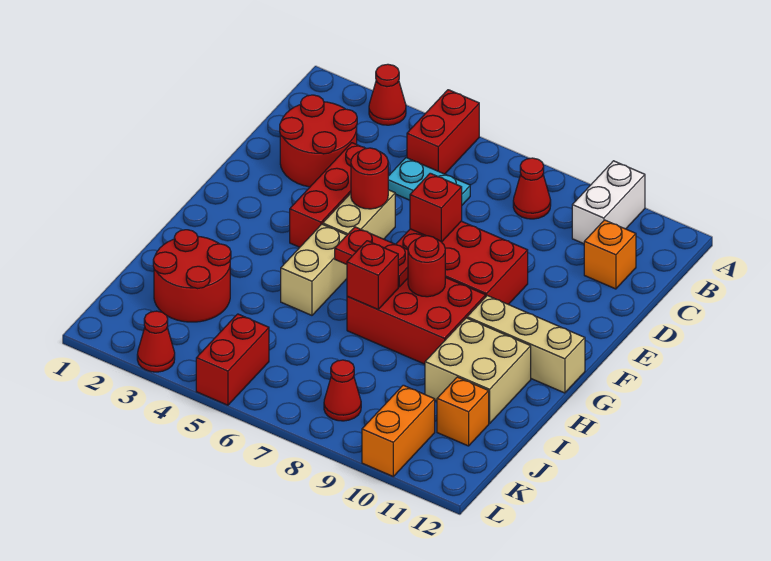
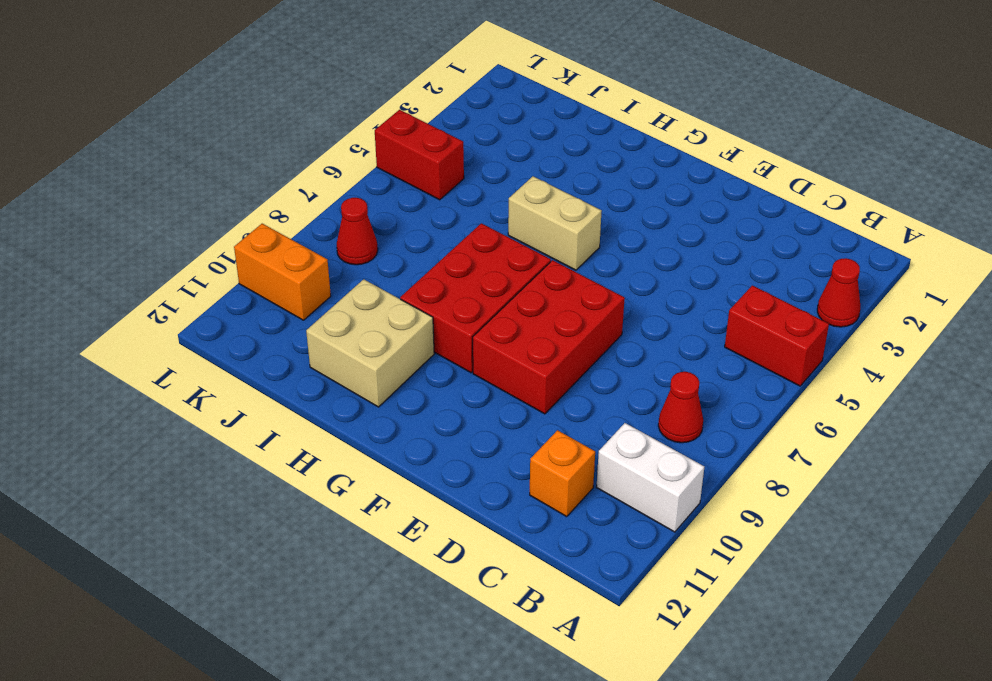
none -> red round brick C2:D3 level 1
none -> cyan plate C5:C6 level 1
none -> red brick D4:F4 level 1

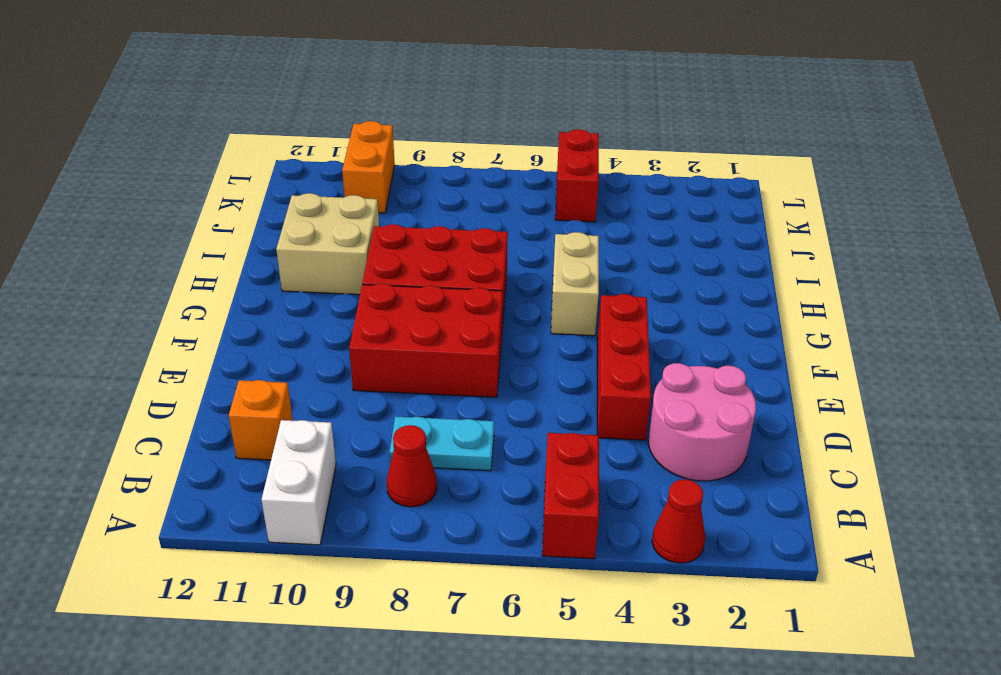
pink round brick C2:D3 level 1 -> red round brick C2:D3 level 1
cyan plate C7:C8 level 1 -> cyan plate C5:C6 level 1
none -> tan brick E5:F5 level 1
none -> tan brick G10:G12 level 1
none -> red round brick I2:J3 level 1

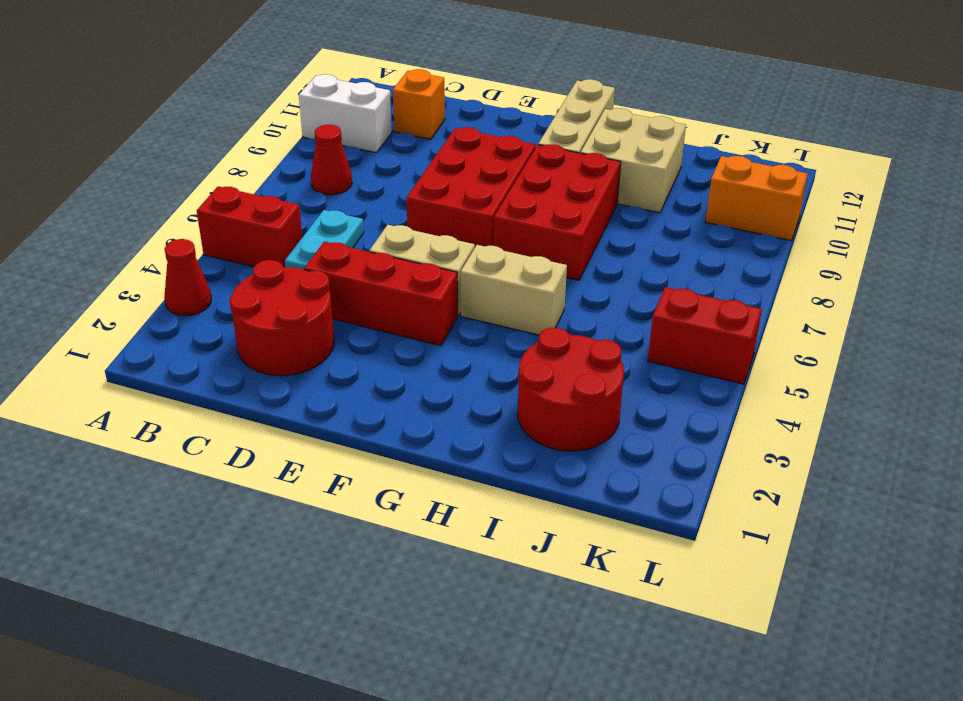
none -> orange brick J11 level 1
none -> red cone K8 level 1
none -> red cone L3 level 1

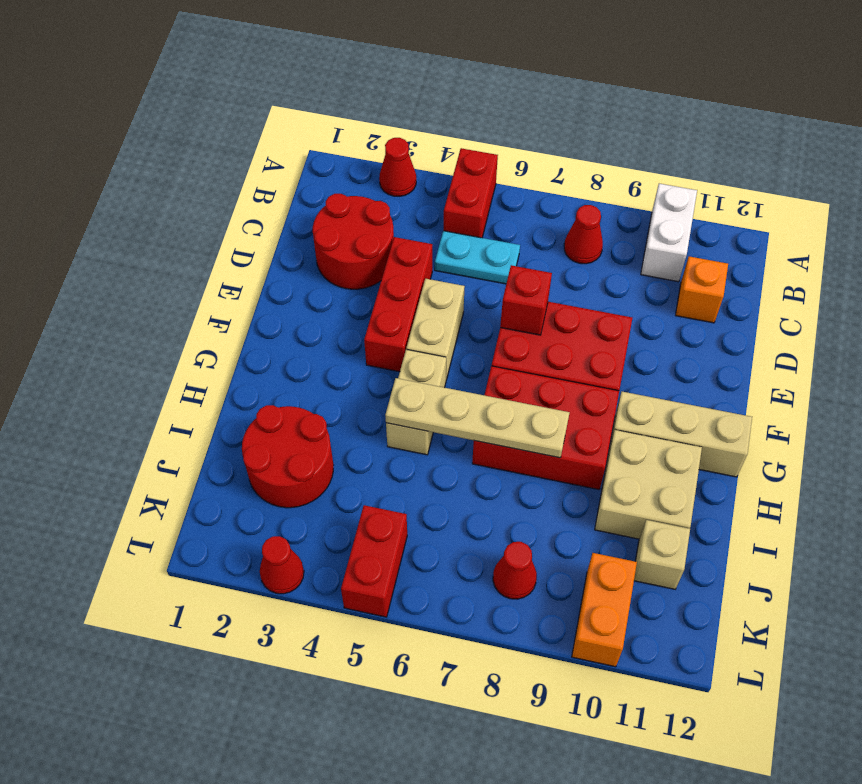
tan plate H5:H8 level 2 -> red brick H7 level 2
tan brick J11 level 1 -> orange brick J11 level 1
none -> red round brick E5 level 2
none -> red plate G6:G7 level 2
none -> red round brick G8 level 2

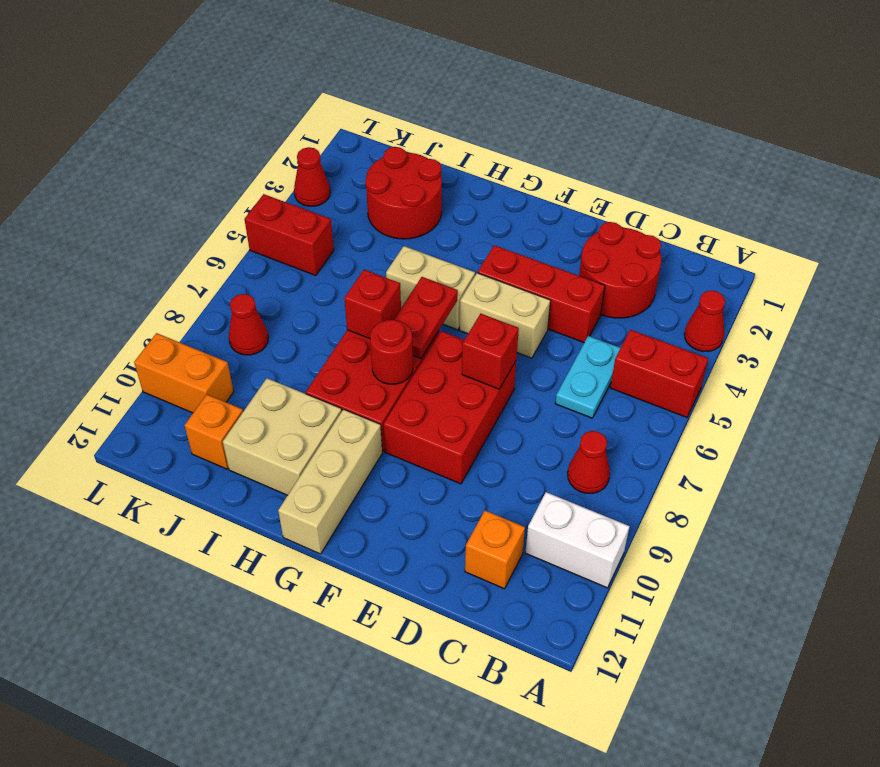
none -> red round brick E5 level 2

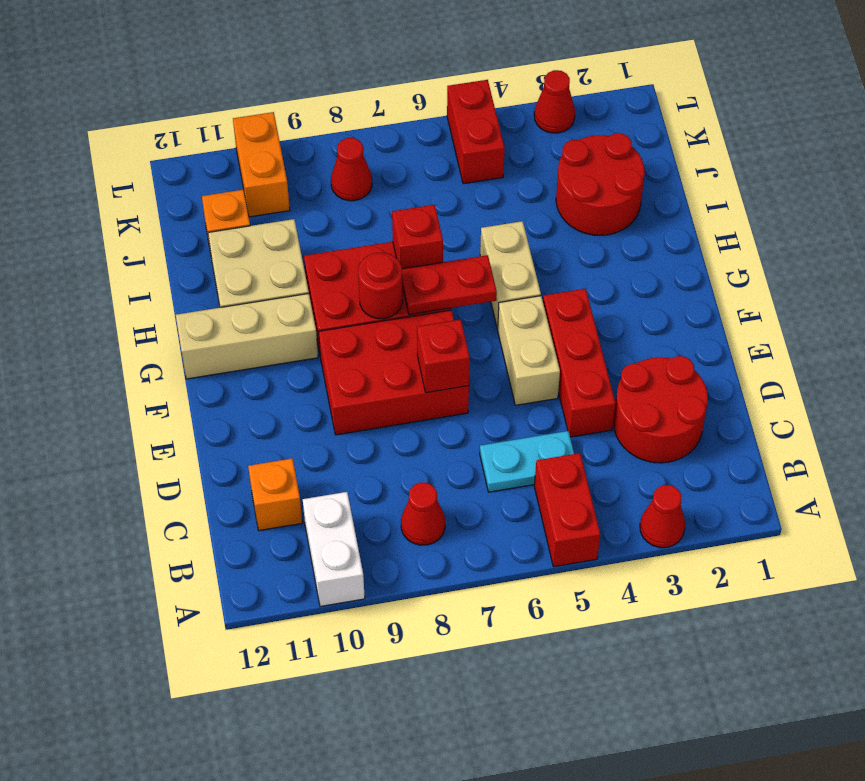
none -> red round brick E5 level 2

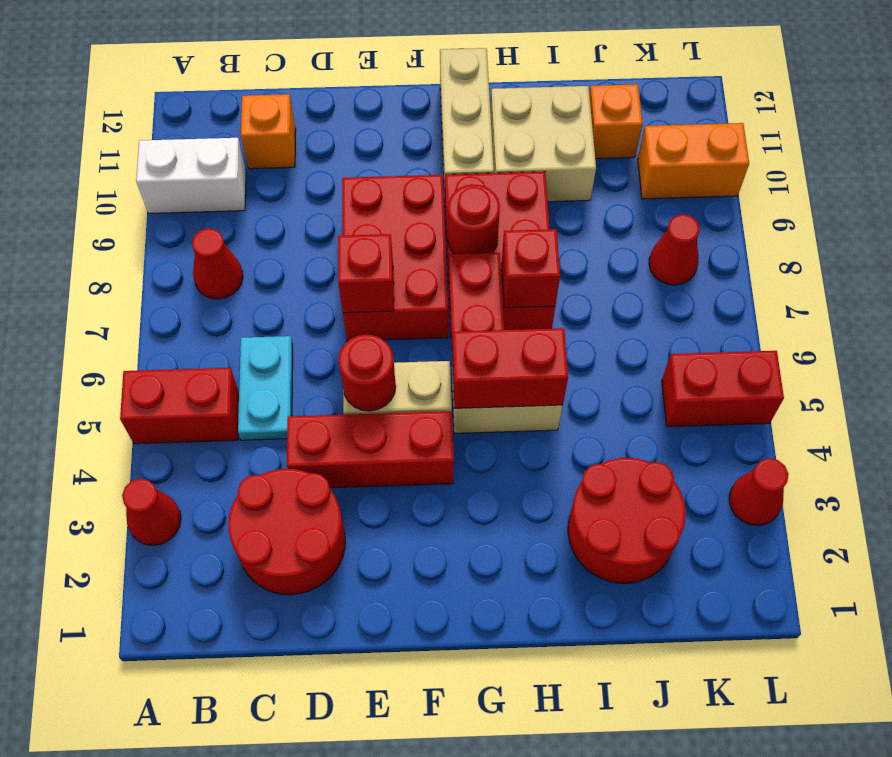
red brick G5:H5 level 2 -> none

